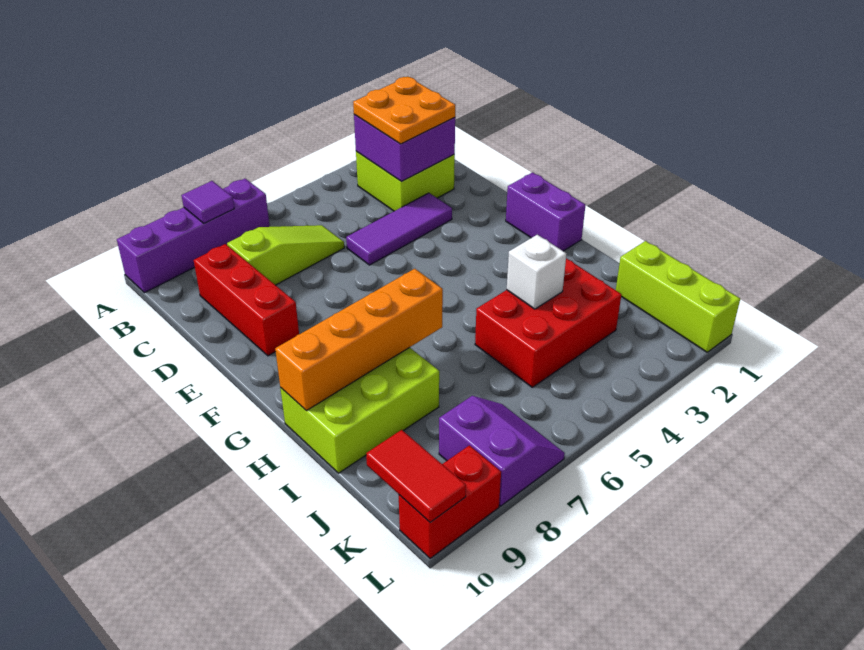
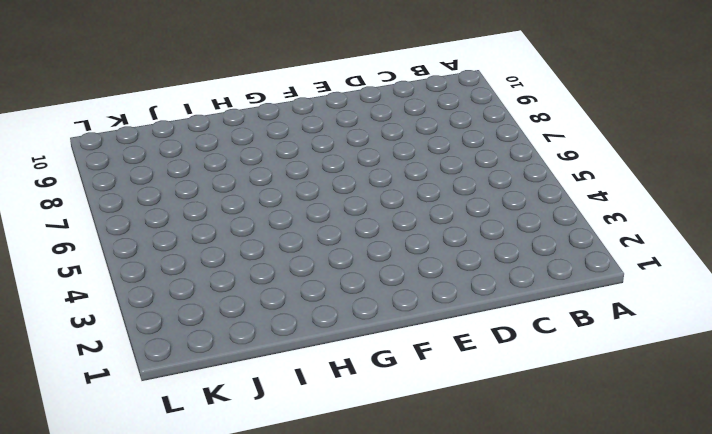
none -> purple brick A7:A10 level 1
none -> lime brick B2:C3 level 1
none -> lime slope C6:C8 level 1 top 8

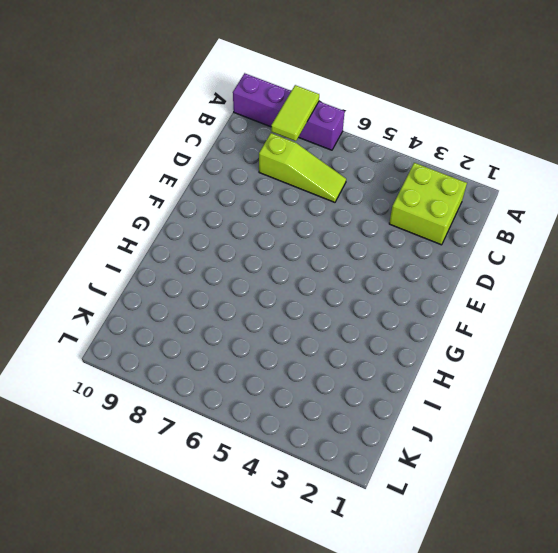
lime tile A8:B8 level 2 -> purple tile A8 level 2
none -> red brick C9:E9 level 1
none -> purple tile D3:D5 level 1
none -> purple brick F1:G1 level 1

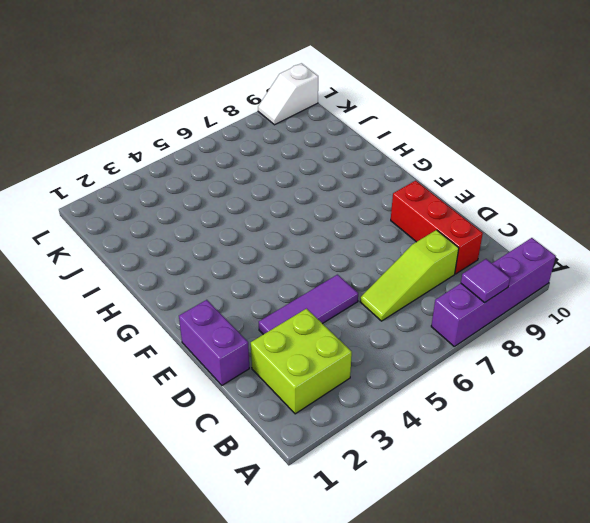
purple brick D1:E1 level 1 -> purple brick F1:G1 level 1
white slope L9:L10 level 1 top 10 -> red brick L9:L10 level 1
none -> lime brick H8:I10 level 1
none -> red brick I3:J5 level 1
none -> lime brick J1:L1 level 1

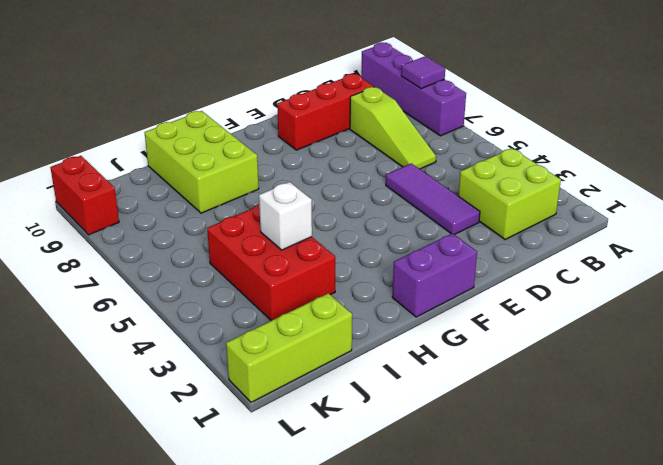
none -> purple slope K7:L8 level 1 top 8
none -> purple brick B2:C3 level 2
none -> orange brick H7:H10 level 2

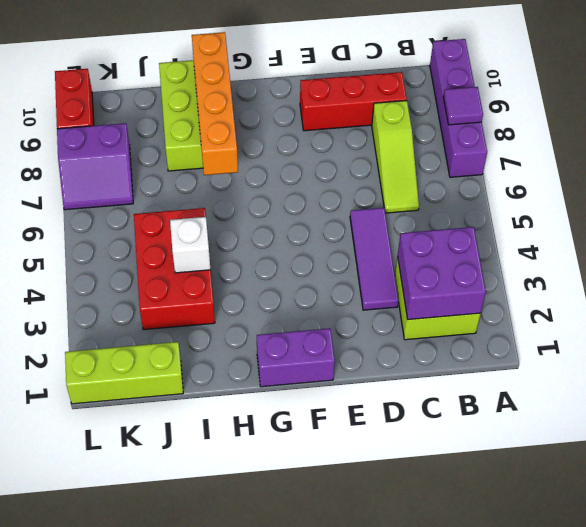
none -> red tile K10:L10 level 2
none -> orange plate B2:C3 level 3

